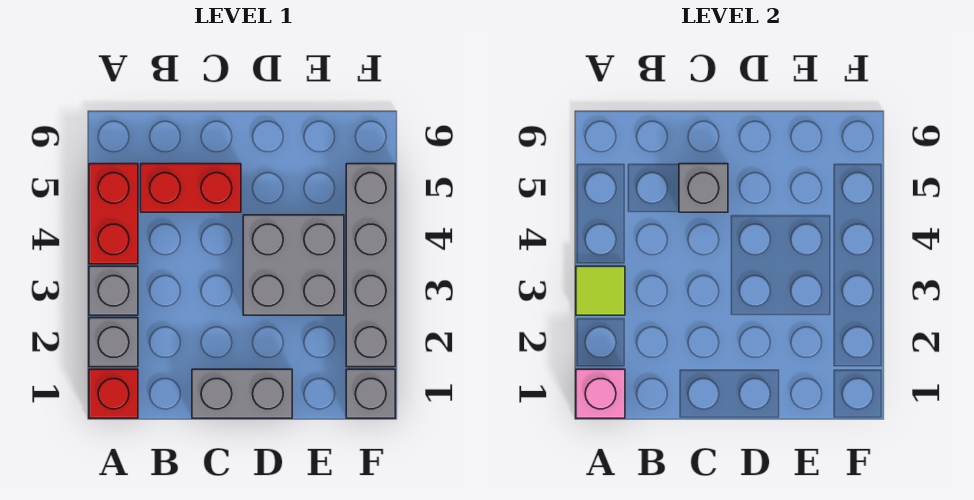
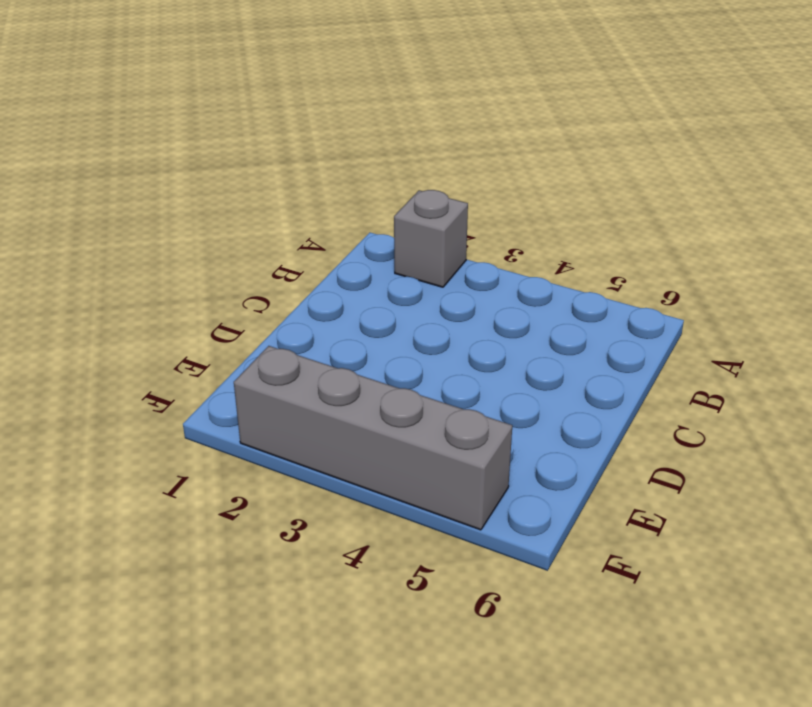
none -> red brick A1 level 1
none -> grey brick A3 level 1
none -> red brick A4:A5 level 1

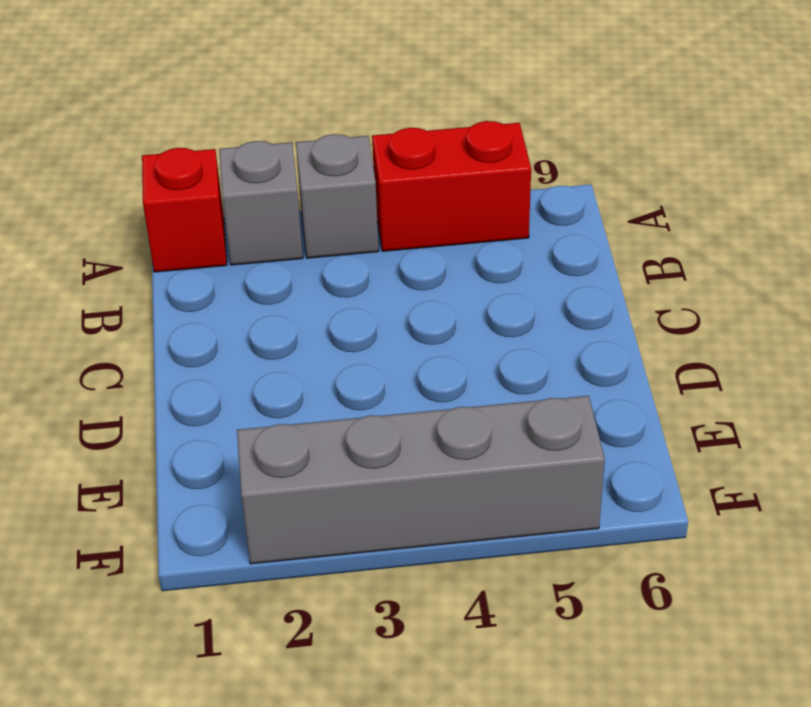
none -> red brick B5:C5 level 1
none -> grey brick C1:D1 level 1
none -> grey brick D3:E4 level 1

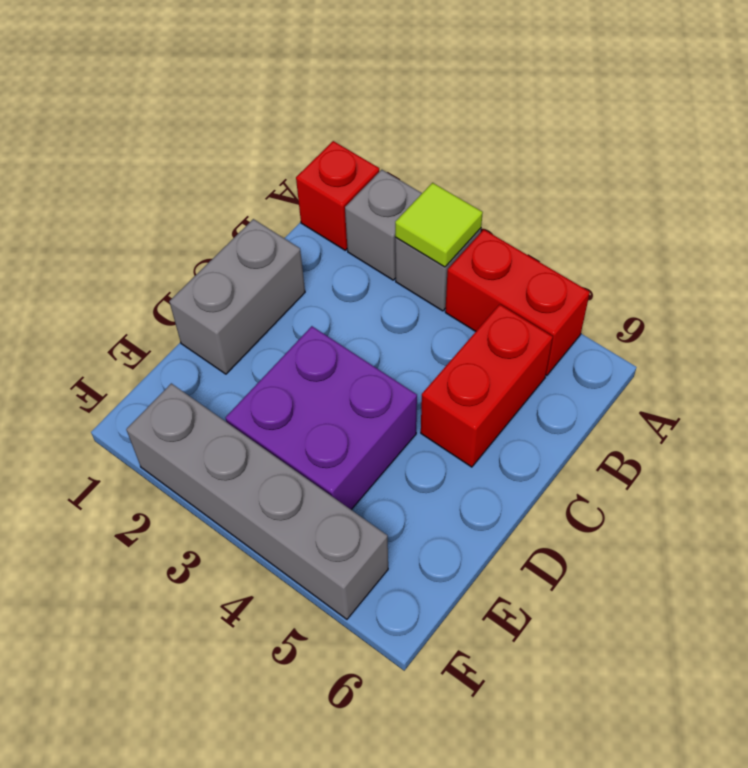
purple brick D3:E4 level 1 -> grey brick D3:E4 level 1
none -> grey brick F1 level 1
none -> pink brick A1 level 2
none -> grey brick C5 level 2

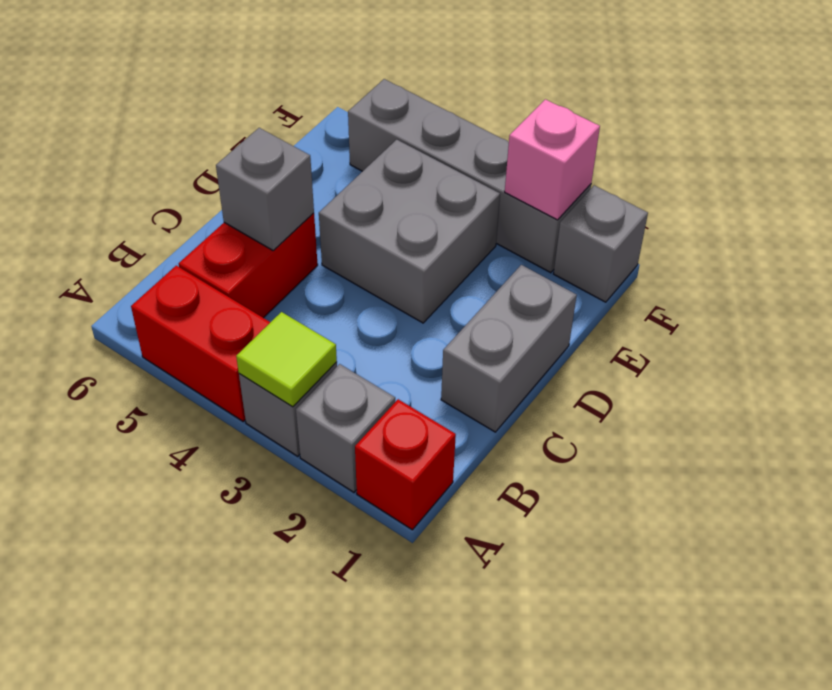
pink brick F2 level 2 -> pink brick A1 level 2

